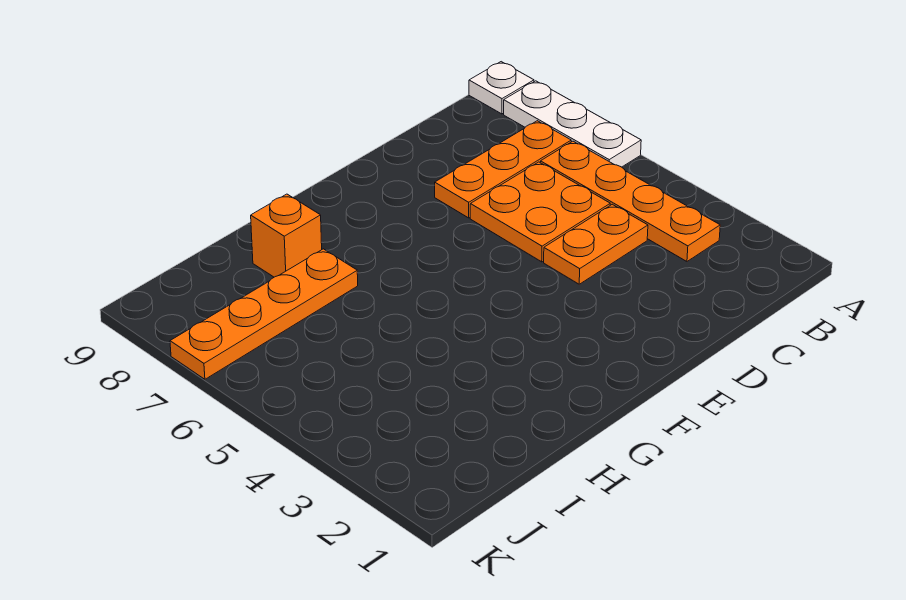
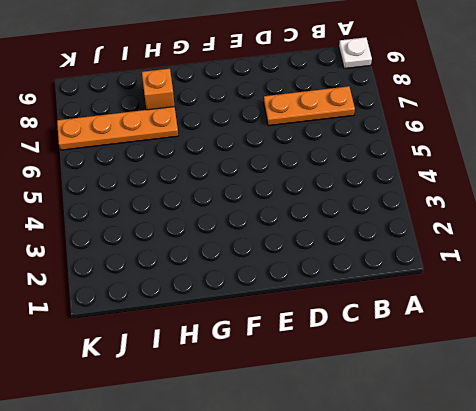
none -> white plate A6:A8 level 1
none -> orange plate B3:B6 level 1

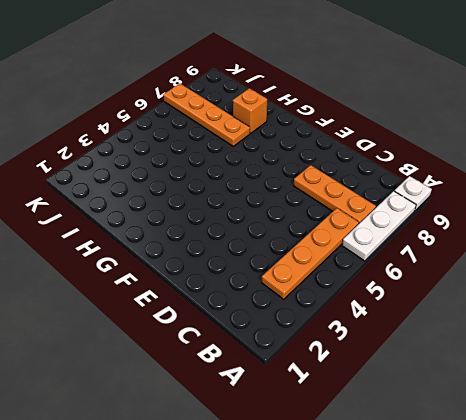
none -> orange plate C4:D4 level 1
none -> orange plate C5:D6 level 1

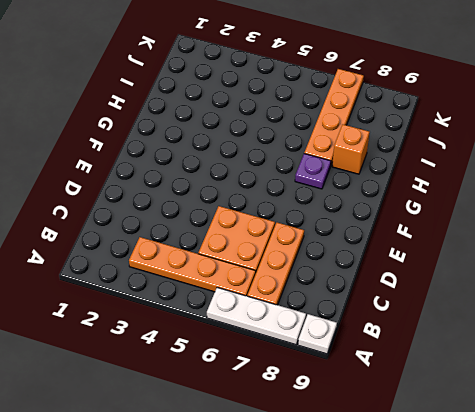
purple plate G7 level 1 -> none
none -> orange plate C4:D4 level 1

